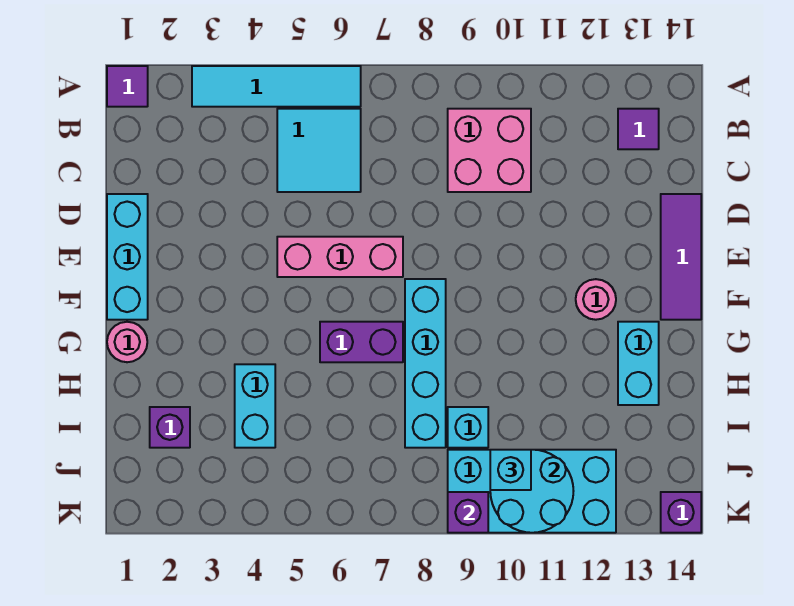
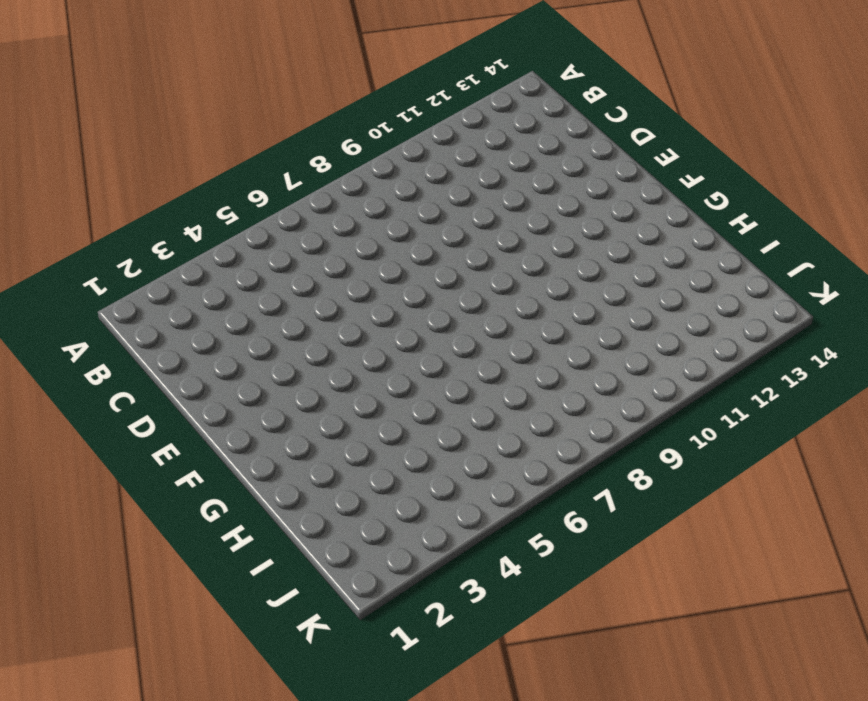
none -> purple tile A1 level 1
none -> cyan tile A3:A6 level 1
none -> cyan tile B5:C6 level 1

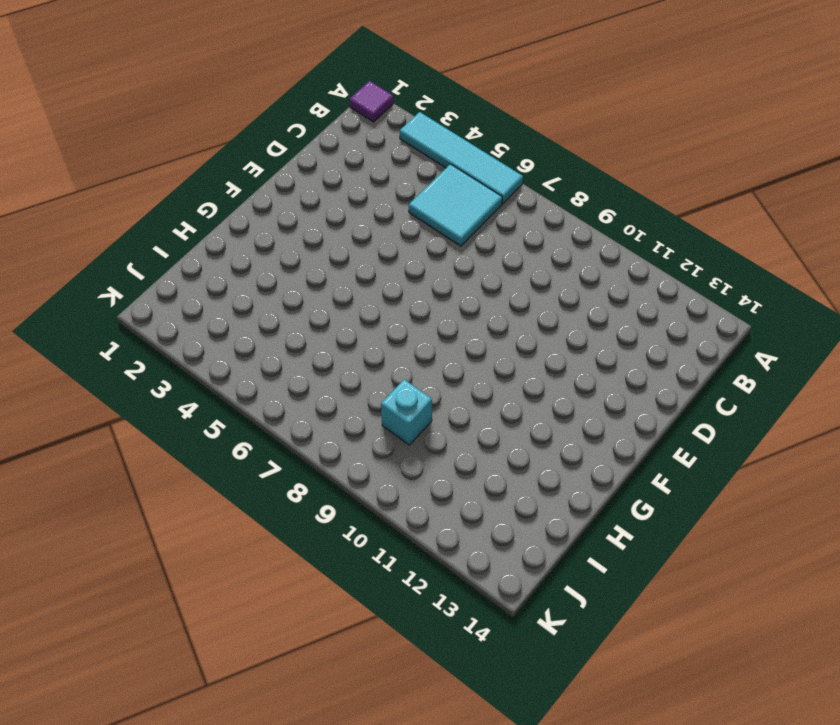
none -> pink brick B9:C10 level 1
none -> purple tile B13 level 1
none -> cyan brick D1:F1 level 1

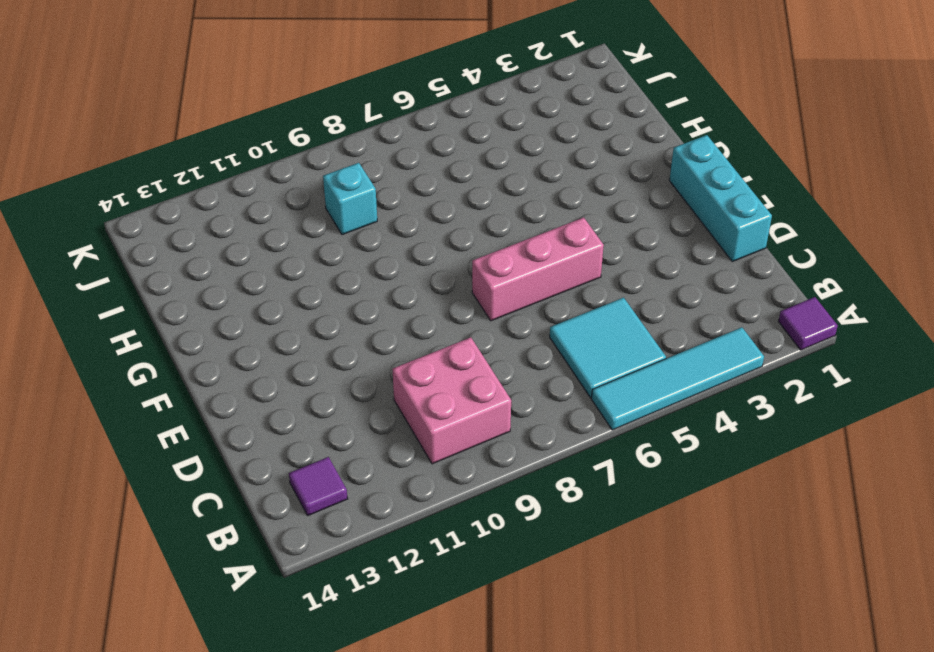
none -> purple tile D14:F14 level 1
none -> cyan brick F8:I8 level 1
none -> pink round brick F12 level 1

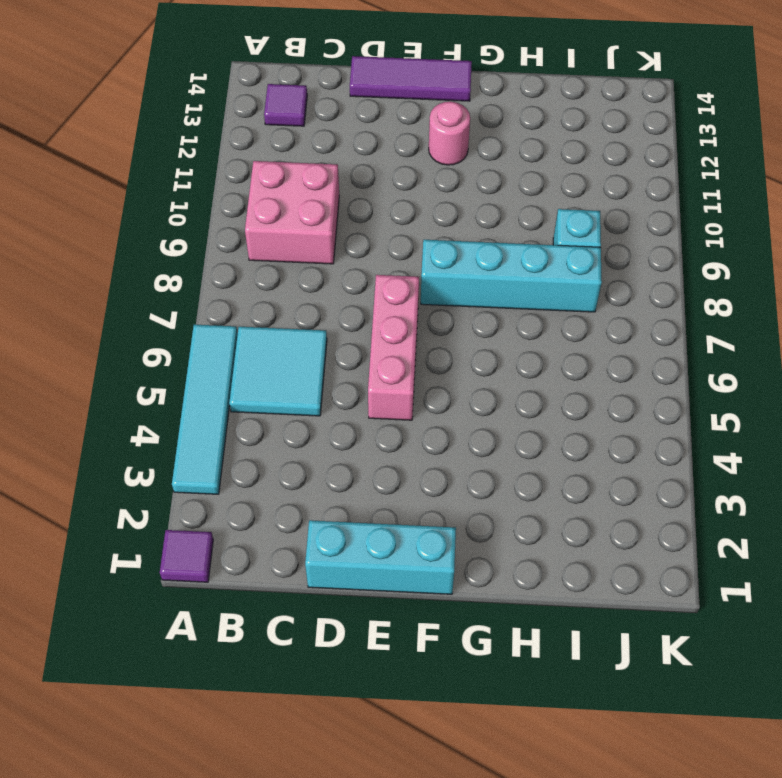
none -> pink round brick G1 level 1
none -> purple brick G6:G7 level 1
none -> cyan brick G13:H13 level 1

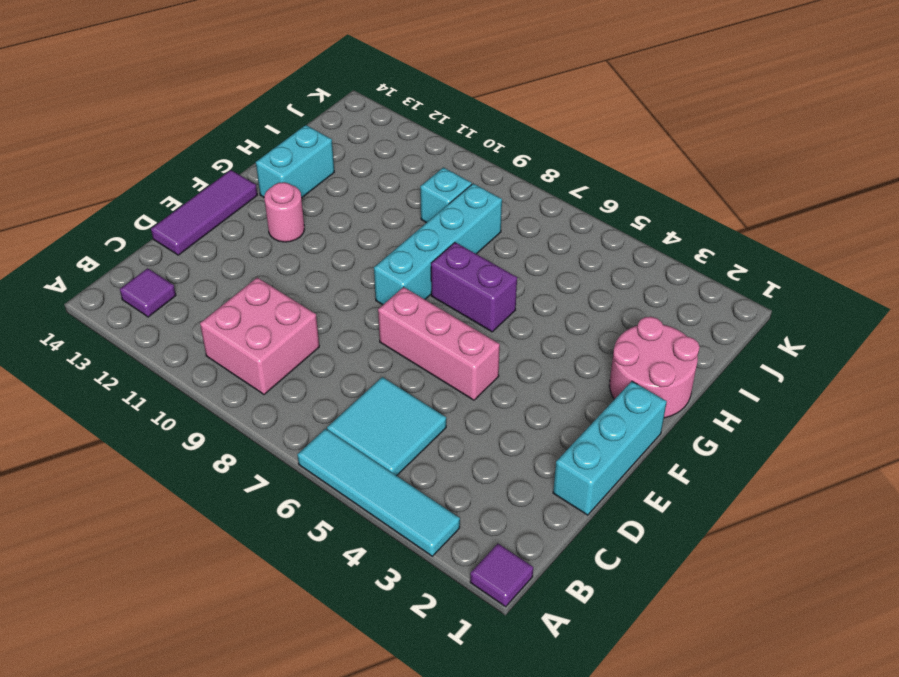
pink round brick G1:H2 level 1 -> pink round brick G1 level 1
none -> cyan brick H4:I4 level 1
none -> purple brick I2 level 1
none -> cyan brick J9:K12 level 1

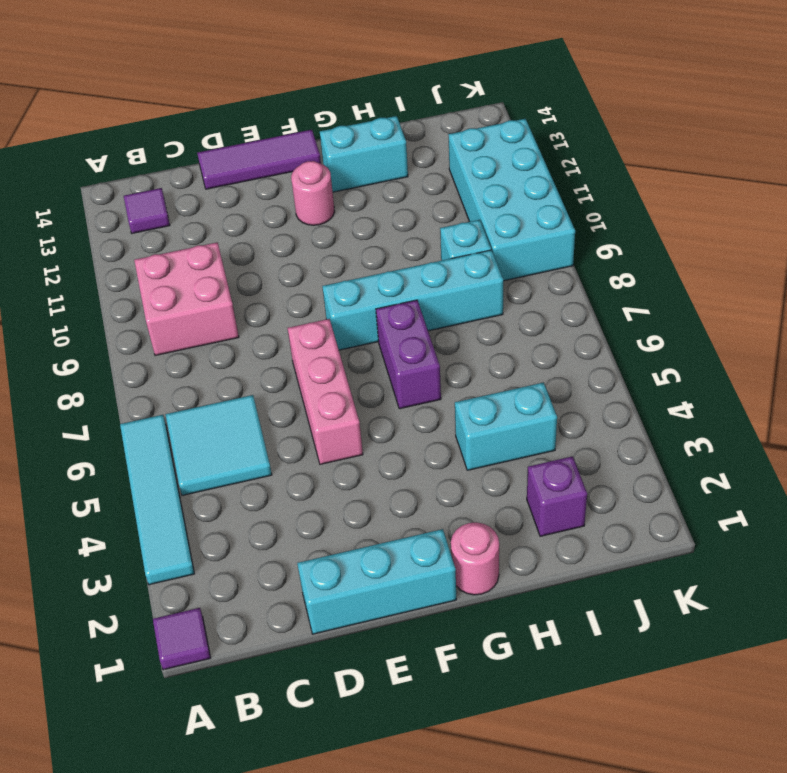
none -> purple brick K14 level 1
none -> cyan round brick J10:K11 level 2
none -> purple brick K9 level 2

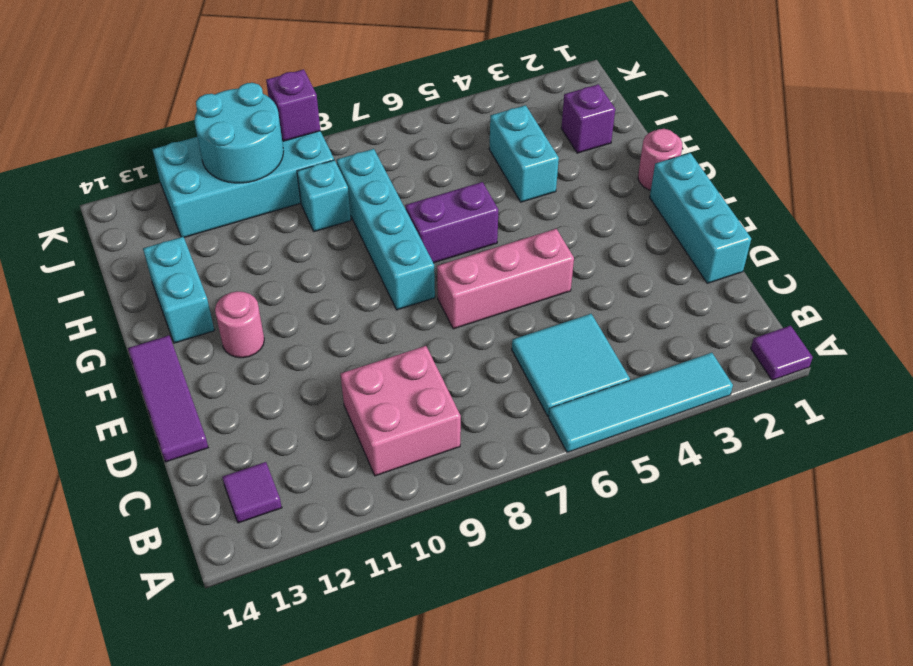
none -> purple brick K14 level 1
none -> cyan brick J10 level 3

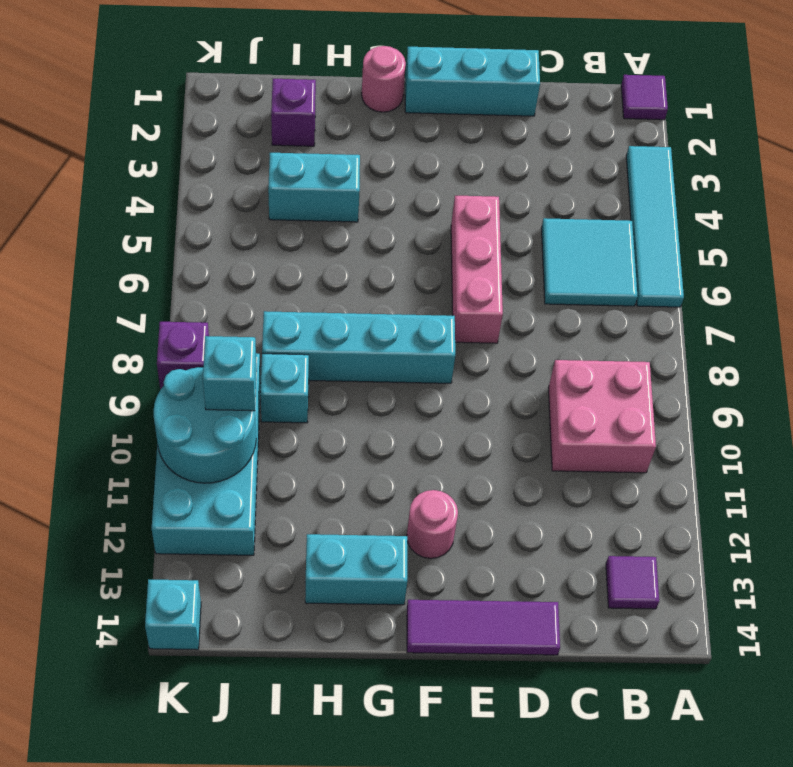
cyan brick K14 level 1 -> purple brick K14 level 1
none -> purple brick G6:G7 level 1

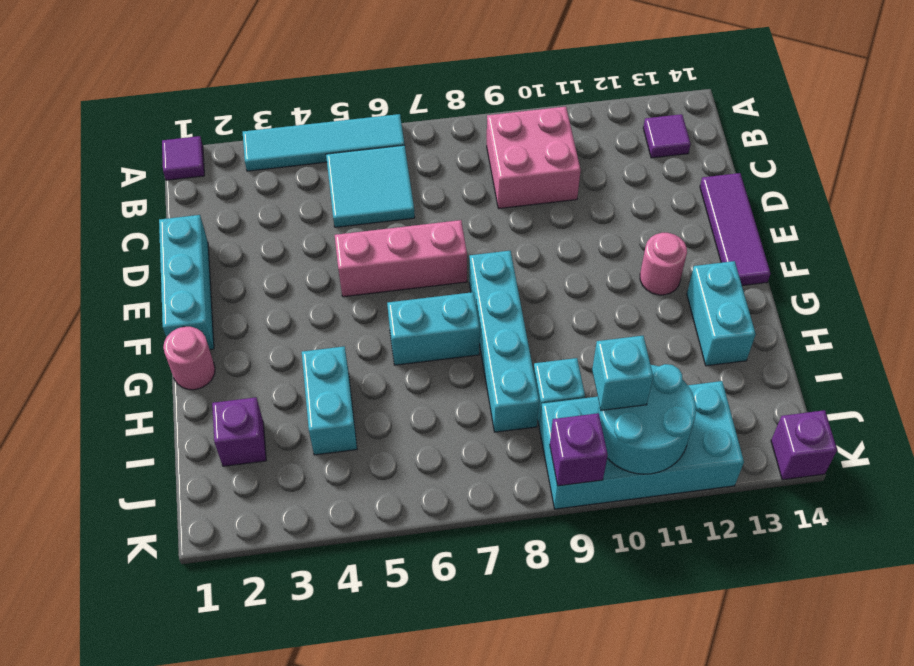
cyan brick G6:G7 level 1 -> purple brick G6:G7 level 1

